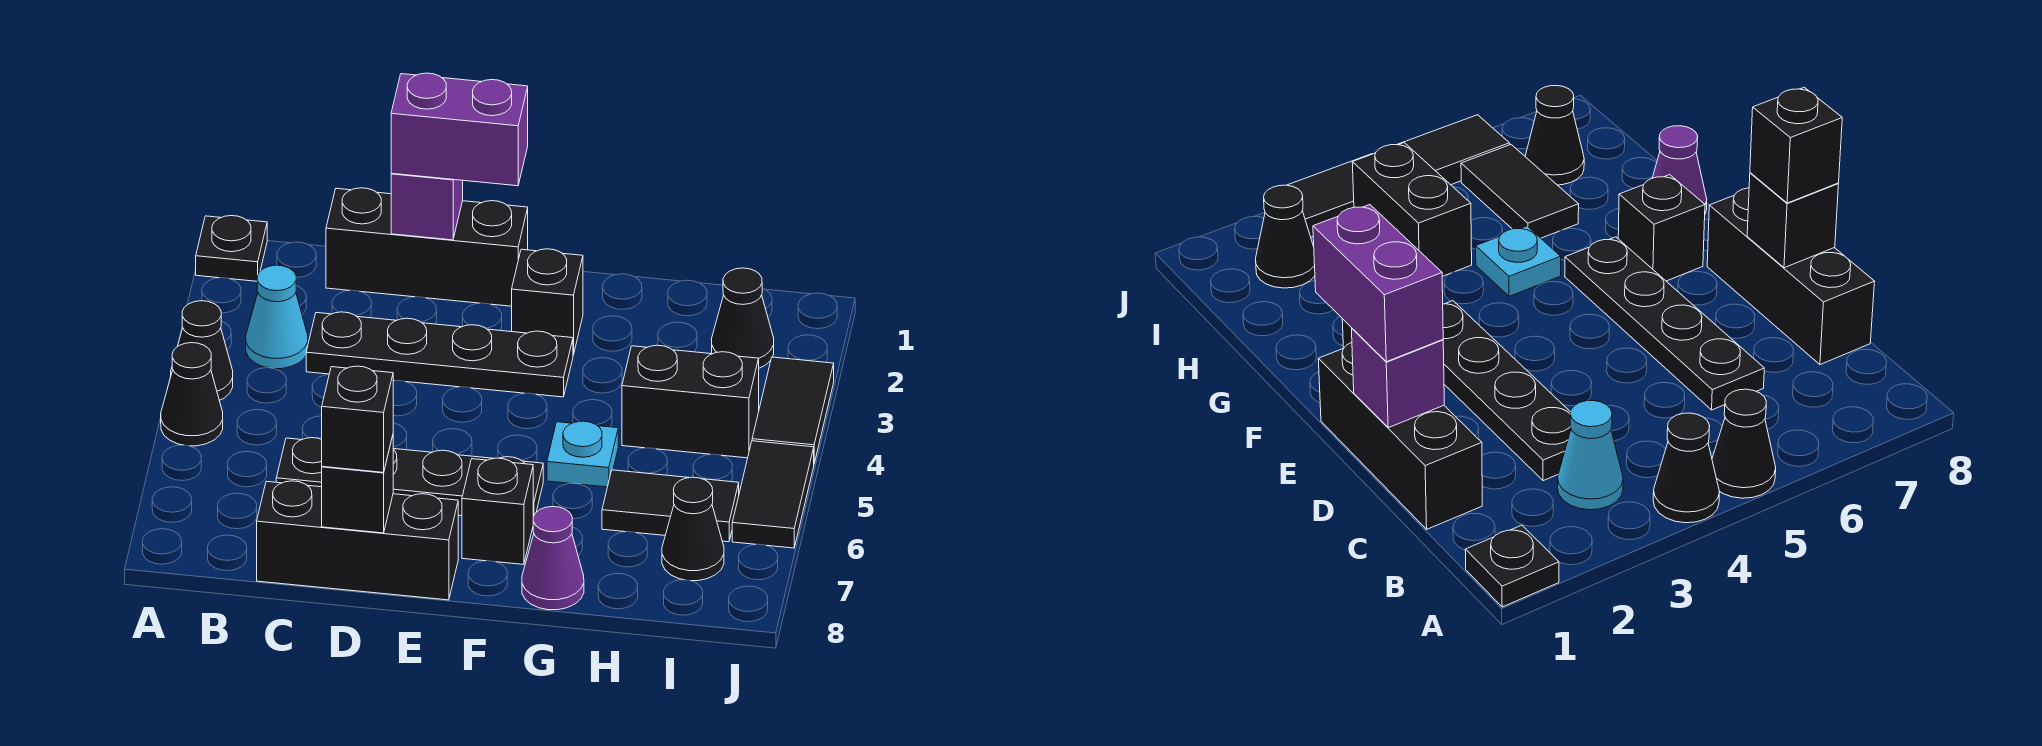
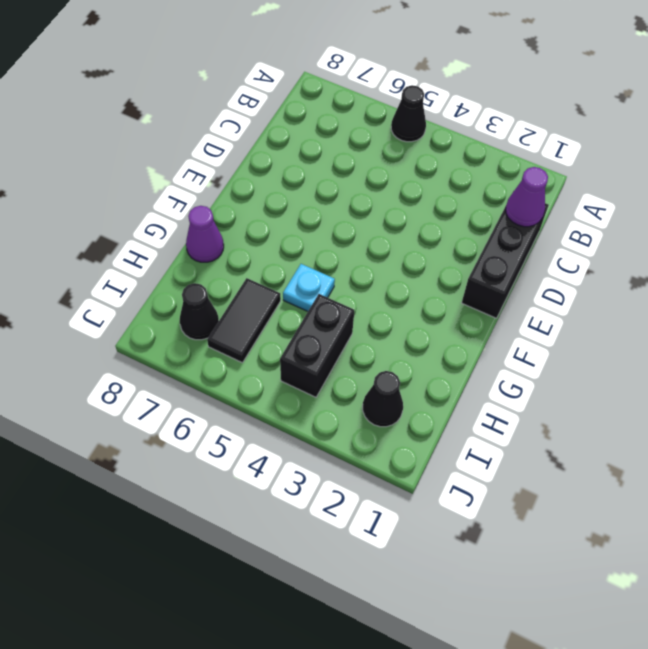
purple cone C1 level 2 -> none
none -> black plate A1 level 1
none -> black cone A4 level 1
none -> cyan cone B3 level 1

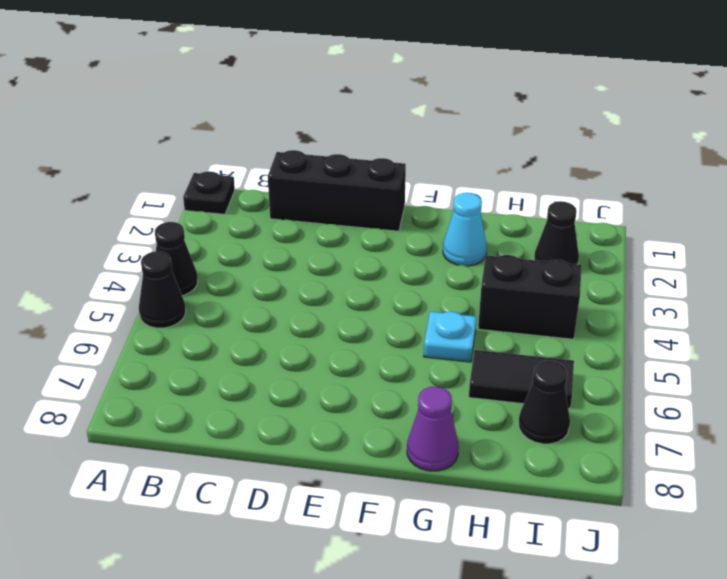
cyan cone G2 level 1 -> cyan cone B3 level 1
none -> black plate C3:F3 level 1
none -> black plate C6:F6 level 1
none -> black brick C8:E8 level 1

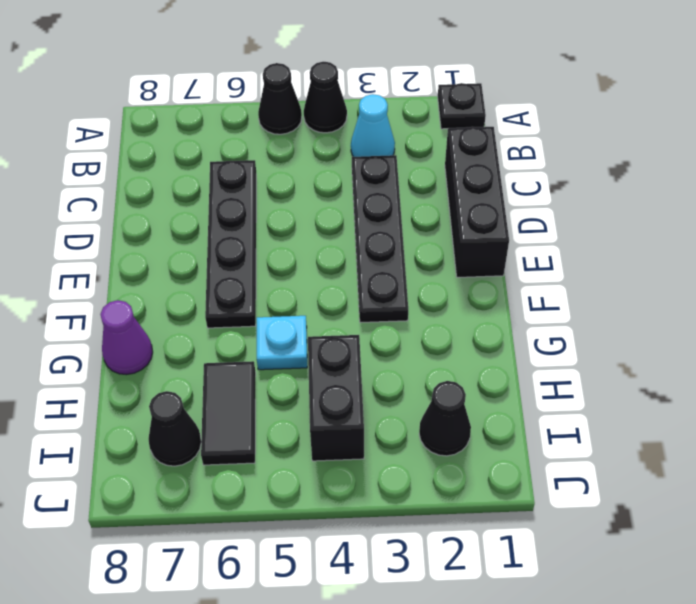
none -> black brick C8:E8 level 1
none -> black brick F2 level 1
none -> black brick F7 level 1

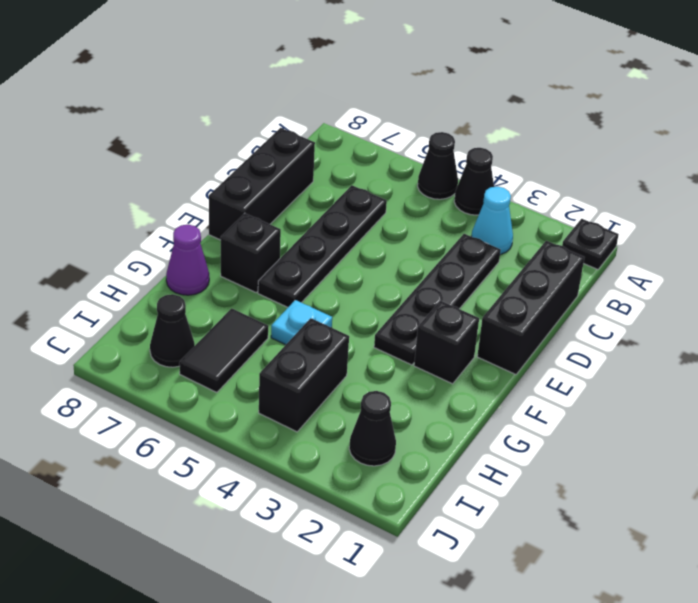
none -> black tile J3:J4 level 1
none -> black tile J5:J6 level 1
none -> purple brick D1 level 2

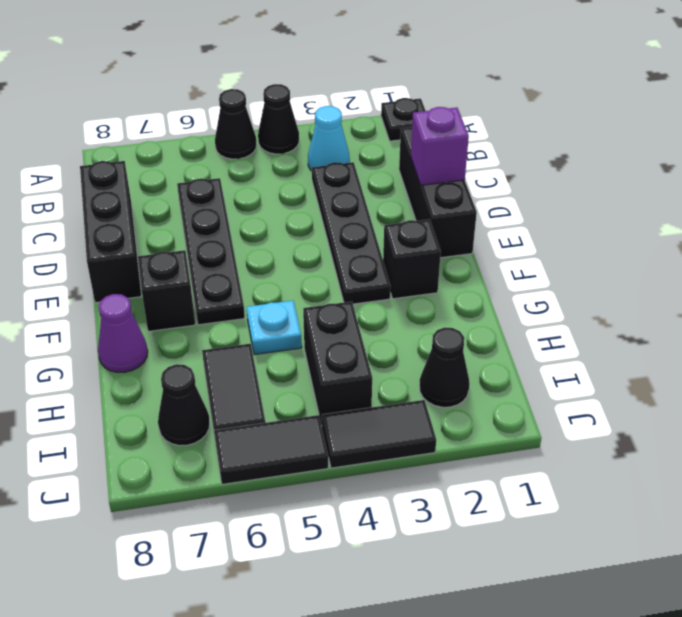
none -> black brick D8 level 2
none -> purple brick D1:E1 level 3
none -> black brick D8 level 3

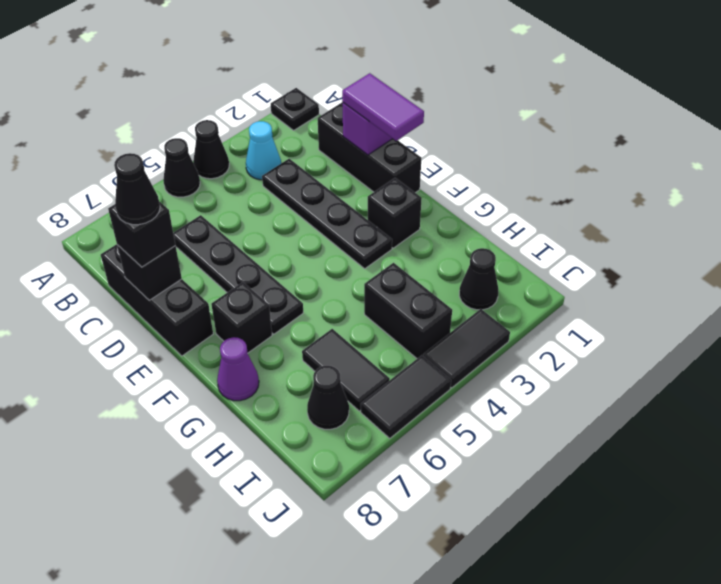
purple tile D1:E1 level 3 -> purple brick D1:E1 level 3
black cone D8 level 4 -> none
none -> cyan plate G5 level 1

